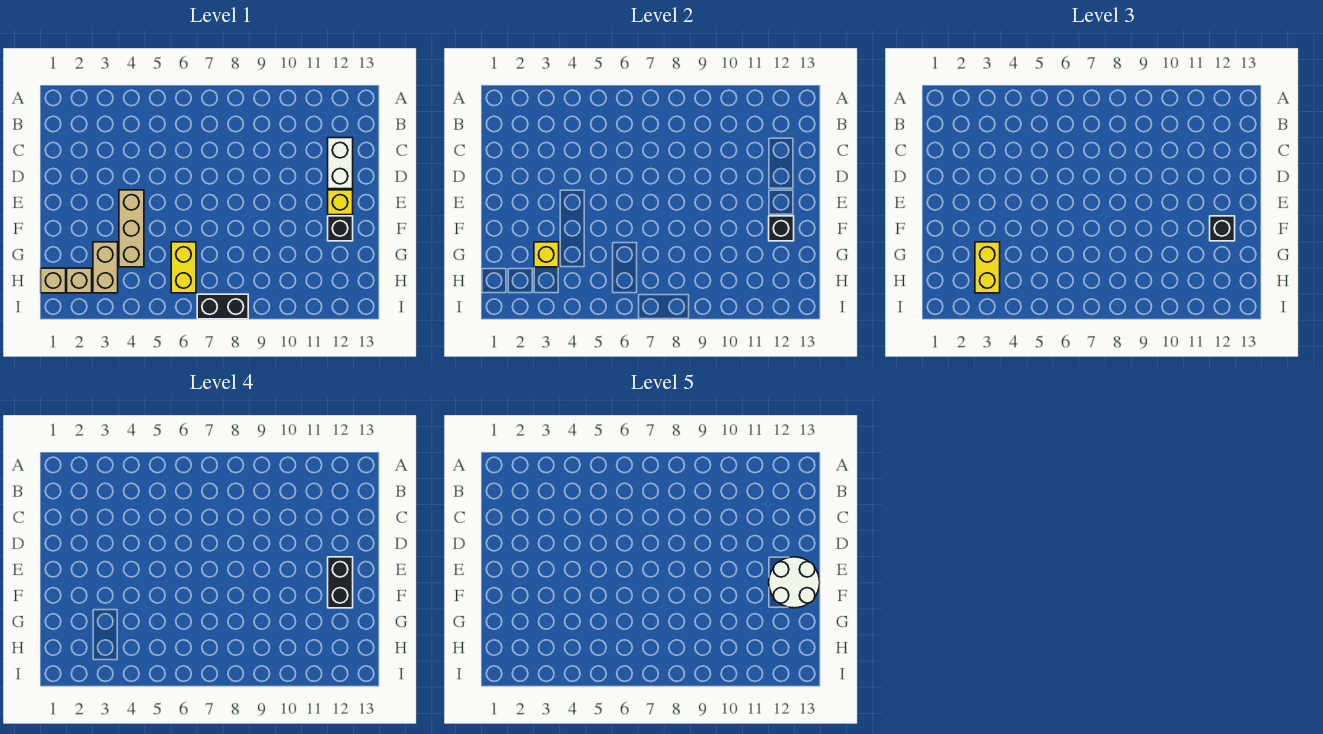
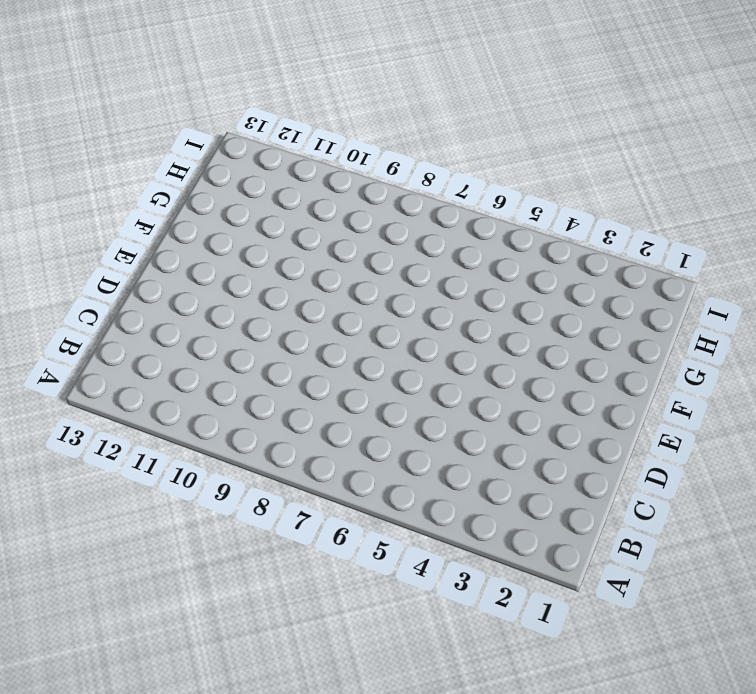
none -> white brick C12:D12 level 1
none -> tan brick E4:G4 level 1
none -> yellow brick E12 level 1

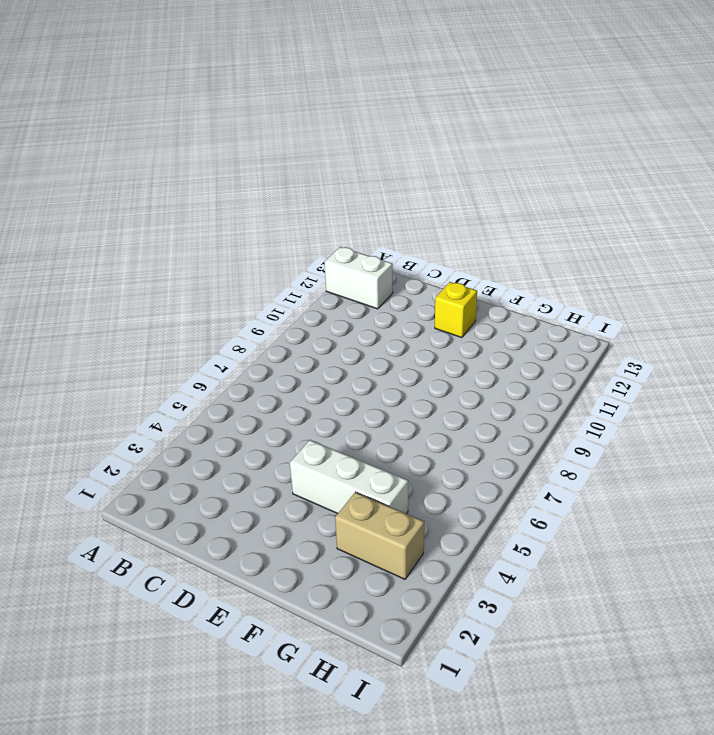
white brick A12:B12 level 1 -> white brick C12:D12 level 1
white brick E4:G4 level 1 -> tan brick E4:G4 level 1
none -> black brick F12 level 1
none -> yellow brick G6:H6 level 1
none -> tan brick H1 level 1

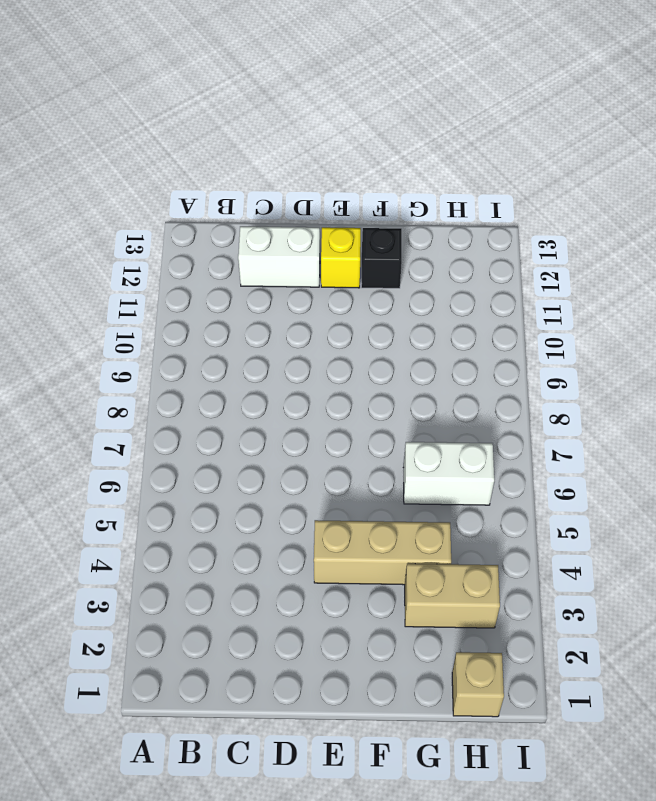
white brick G6:H6 level 1 -> yellow brick G6:H6 level 1
none -> tan brick H2 level 1
none -> black brick I7:I8 level 1
none -> black brick F12 level 2

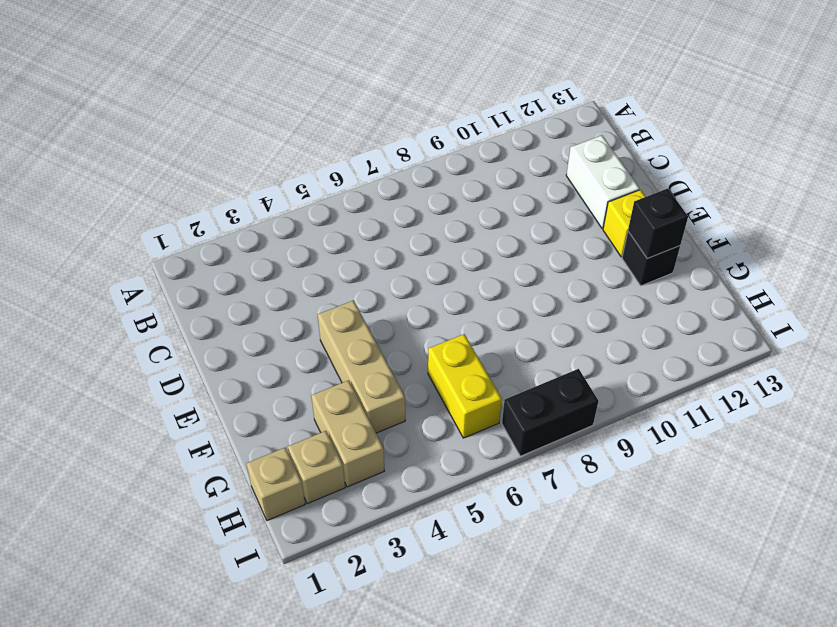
none -> yellow brick G3 level 2
none -> black brick F12 level 3
none -> yellow brick G3:H3 level 3

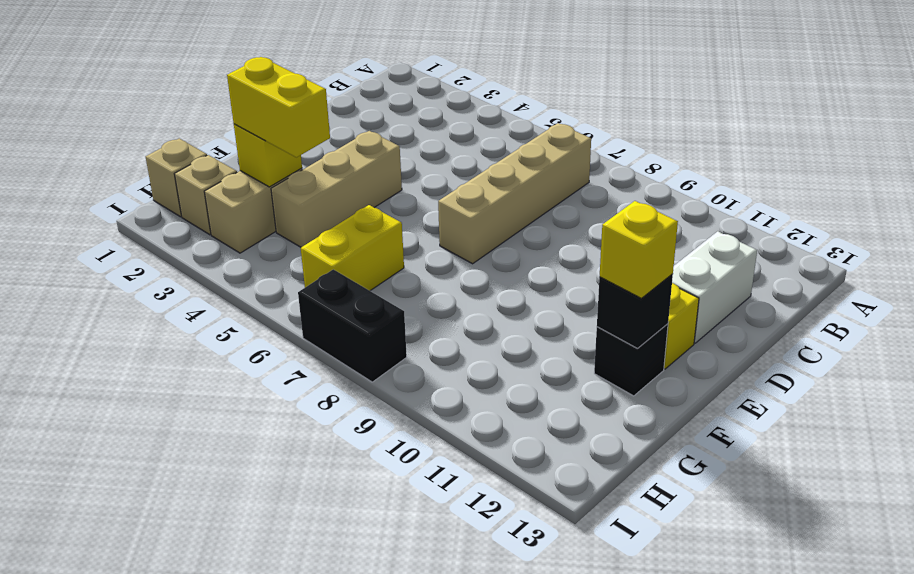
tan brick B7:E7 level 1 -> none
yellow brick F12 level 3 -> black brick F12 level 3
yellow brick G3:G4 level 3 -> yellow brick G3:H3 level 3
none -> black brick E12:F12 level 4
none -> white round brick E12:F13 level 5

